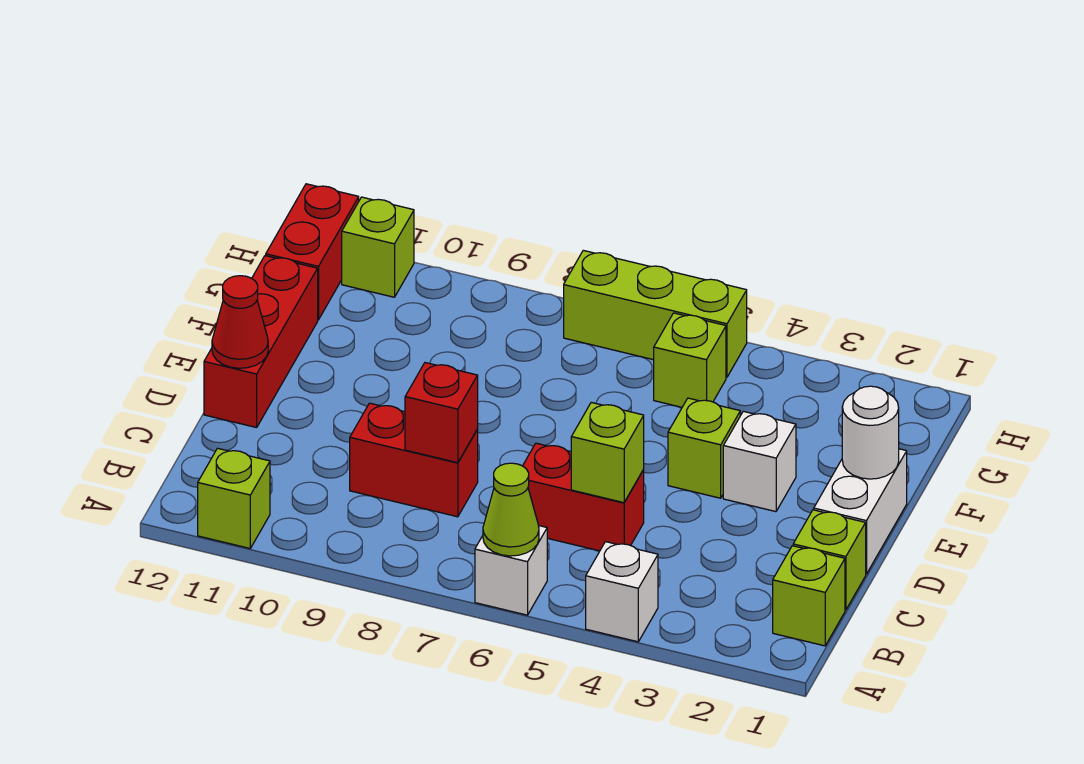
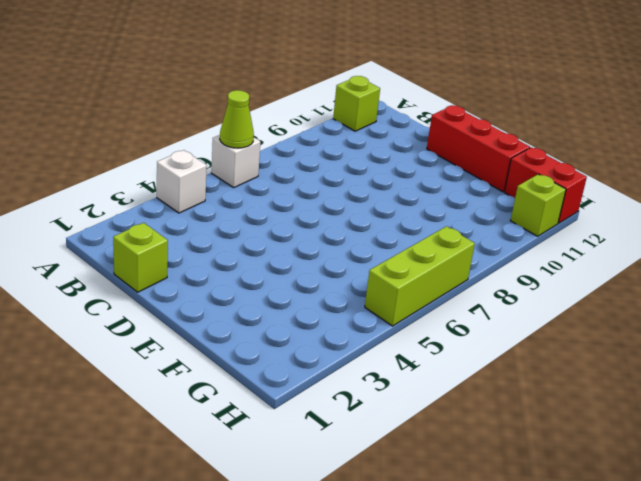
none -> lime brick B1 level 1
none -> red brick C5:C6 level 1
none -> red brick C8:C9 level 1

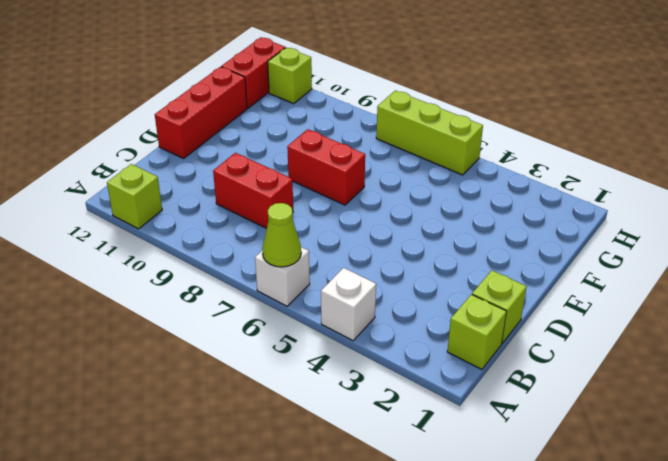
red brick E7:E8 level 1 -> red brick C5:C6 level 1
none -> white brick D1:E1 level 1
none -> white brick E3 level 1
none -> lime brick E4 level 1

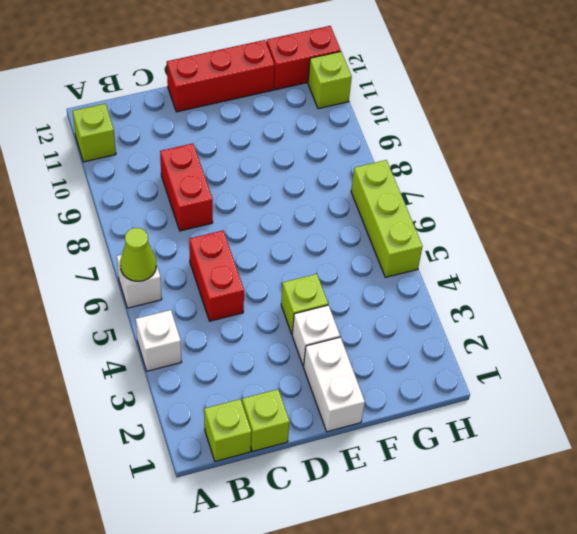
white brick E1:E2 level 1 -> white brick D1:E1 level 1
none -> lime brick G5 level 1
none -> lime brick C5 level 2
none -> red brick C8 level 2

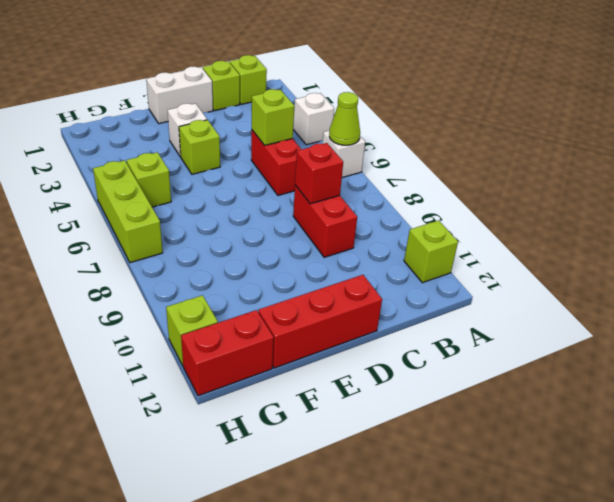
none -> red cone D12 level 2
none -> white round brick E1 level 2

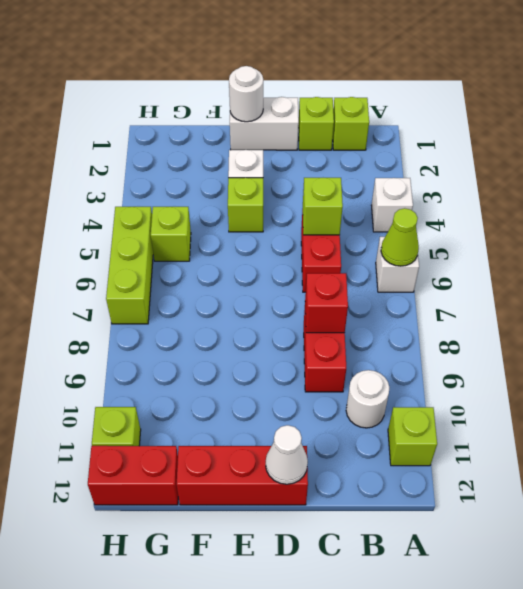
white round brick B10 level 1 -> none
white cone D12 level 2 -> red cone D12 level 2

